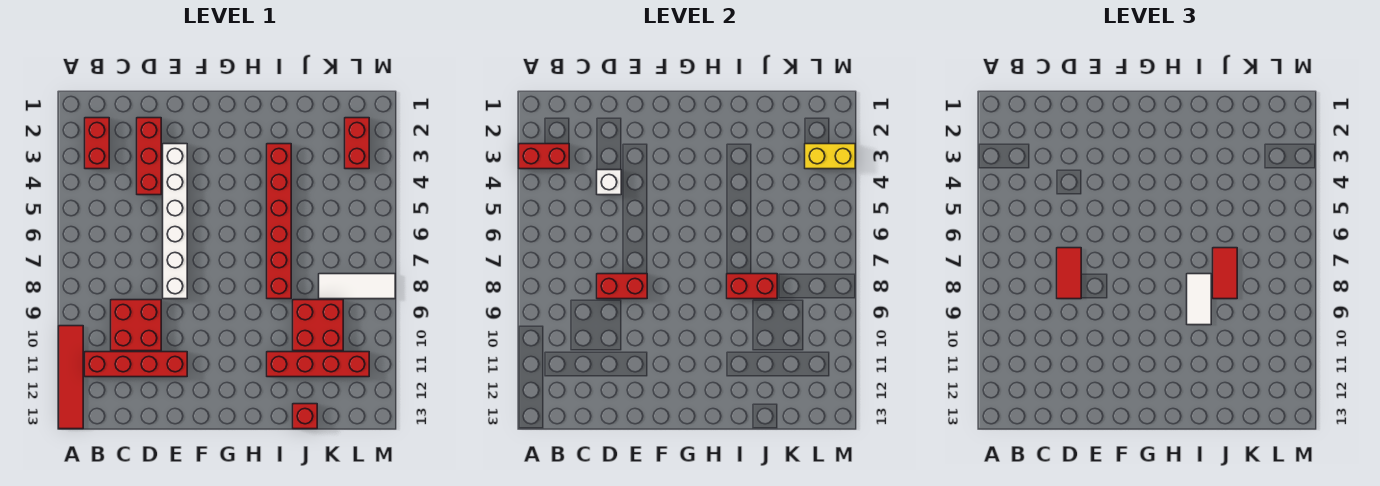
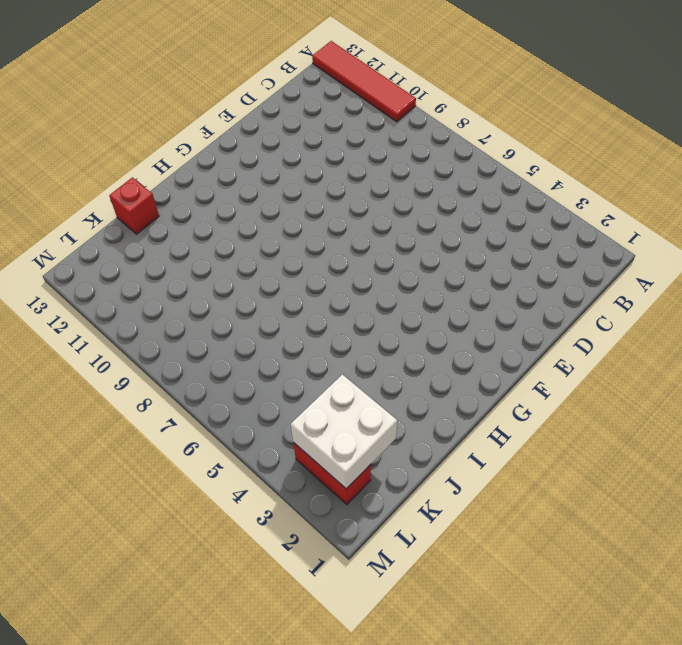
white brick K2:L3 level 2 -> yellow brick L3:M3 level 2
none -> red brick B2:B3 level 1
none -> red brick B11:E11 level 1
none -> red brick C9:D10 level 1

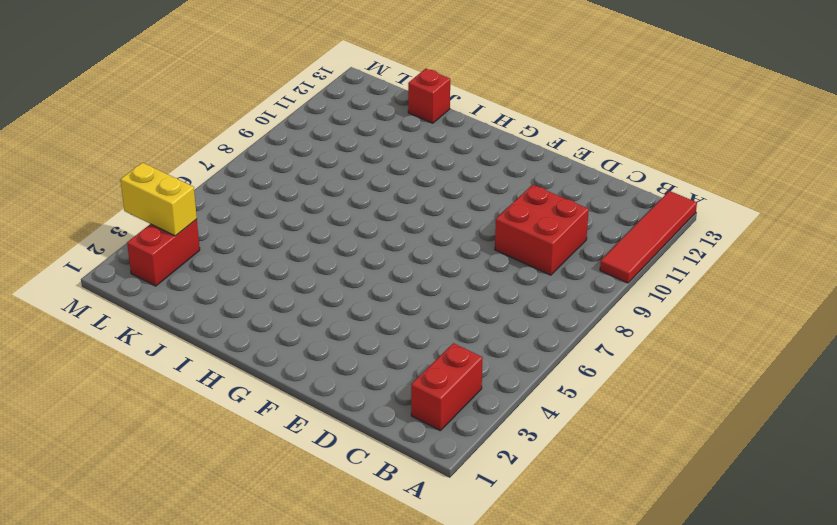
none -> red brick B11:E11 level 1
none -> red brick D2:D4 level 1
none -> white brick E3:E8 level 1

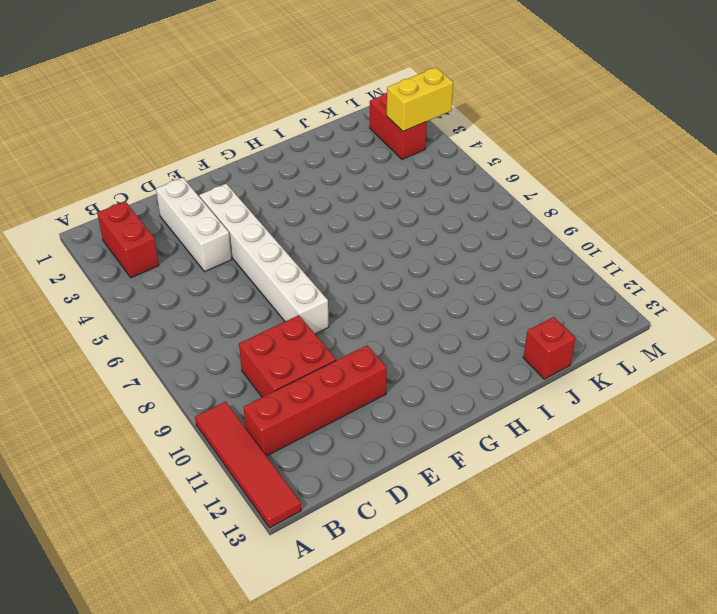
white brick D2:D4 level 1 -> red brick D2:D4 level 1
none -> red brick I3:I8 level 1
none -> red brick I11:L11 level 1
none -> red brick J9:K10 level 1

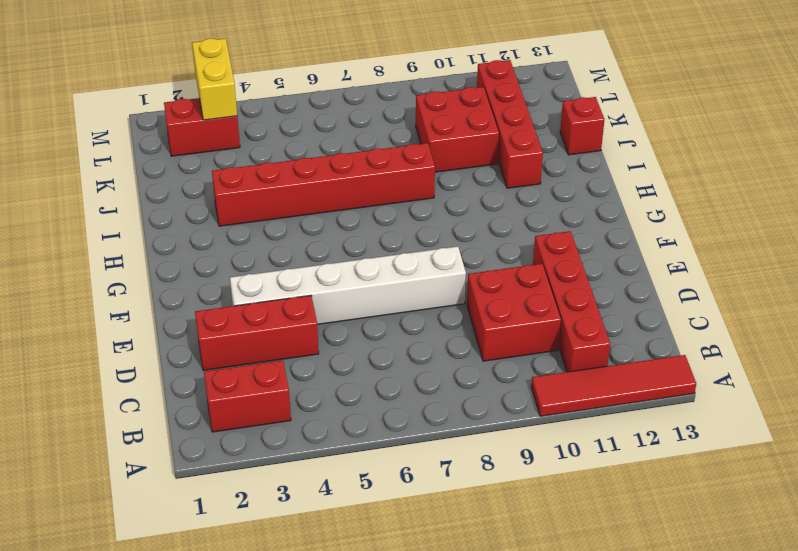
none -> white tile K8:M8 level 1
none -> red brick A3:B3 level 2
none -> white brick D4 level 2

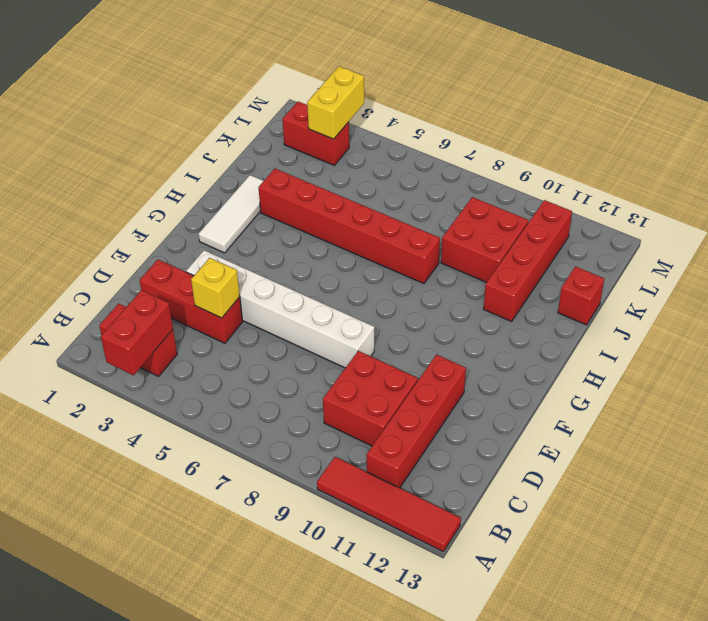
yellow brick D4 level 2 -> white brick D4 level 2
white tile G2:I2 level 1 -> white tile K8:M8 level 1
none -> red brick D8:E8 level 2
none -> red brick I8:J8 level 2
none -> red tile D7:D8 level 3

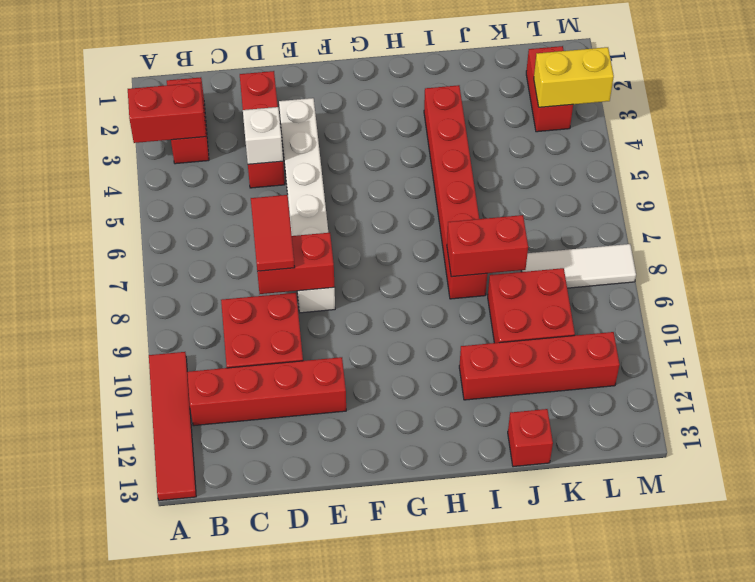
none -> white tile I8:I9 level 3
none -> red tile J7:J8 level 3

